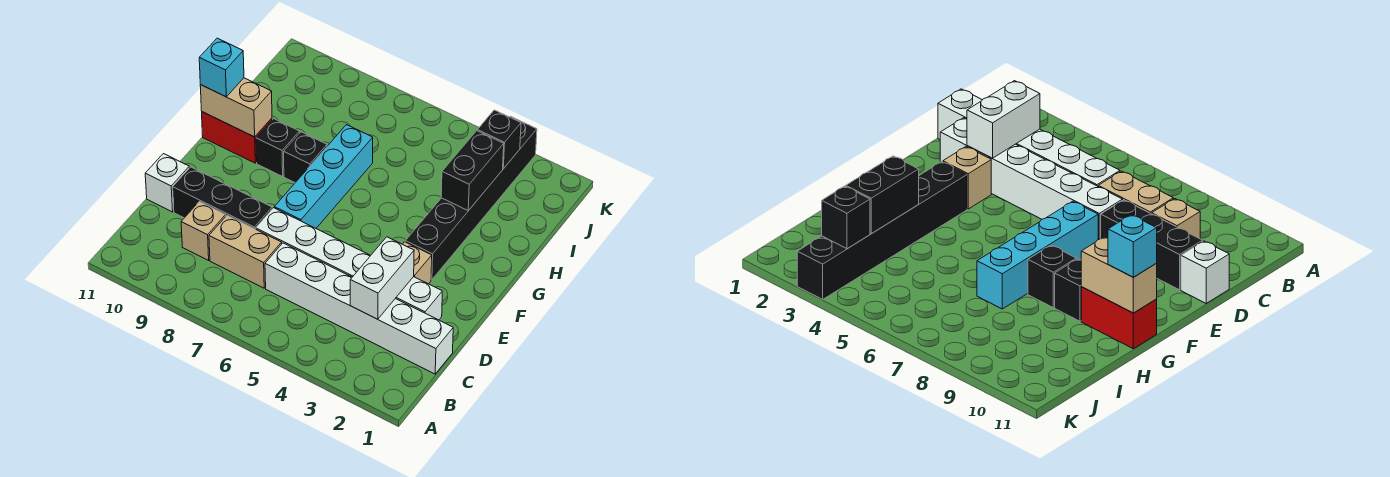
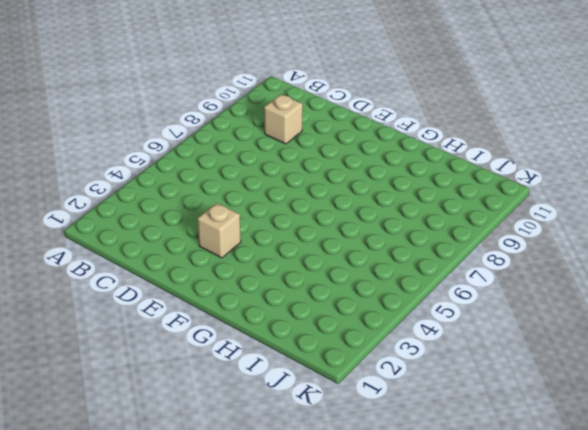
none -> white brick C1:C6 level 1
none -> tan brick C7:C8 level 1
none -> white brick D2:D7 level 1

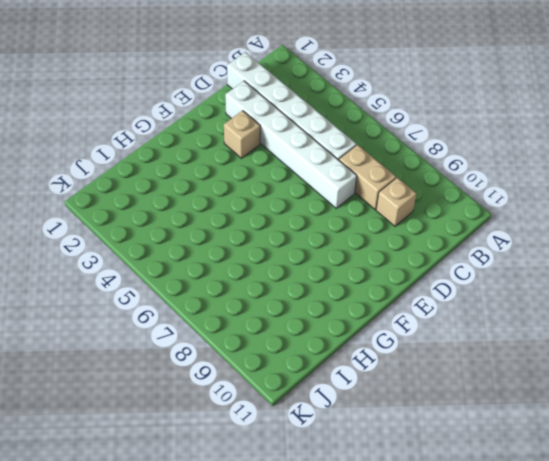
none -> black brick D8:D10 level 1
none -> white brick D11 level 1
none -> cyan brick E7:H7 level 1

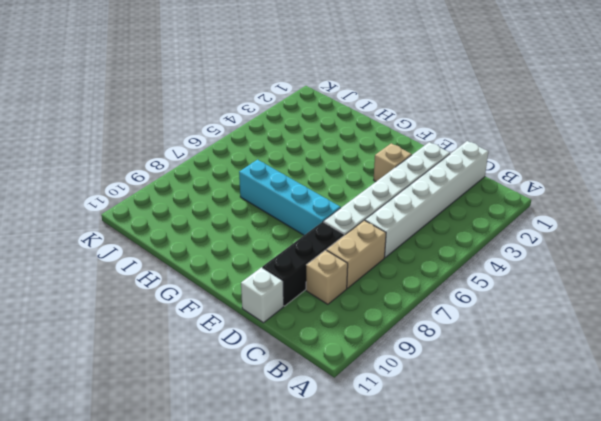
none -> black brick F3:K3 level 1
none -> black brick G8 level 1
none -> black brick G9 level 1

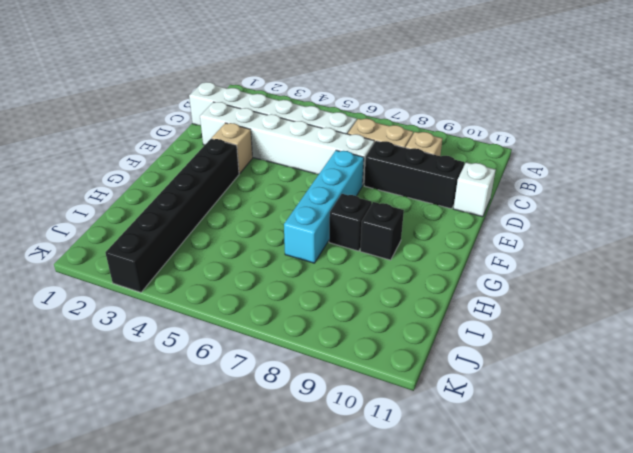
none -> red brick G10:G11 level 1
none -> white brick C3:D3 level 2
none -> tan brick G10:G11 level 2

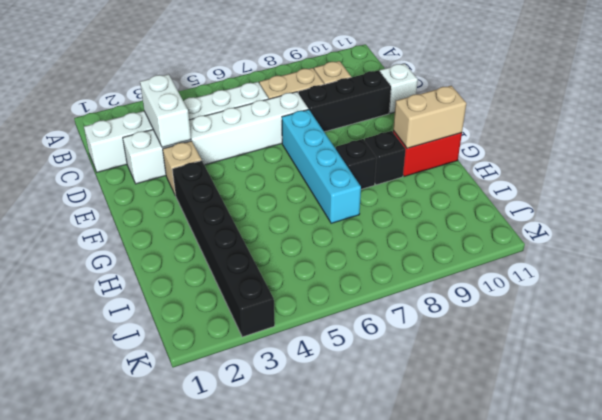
none -> black brick H3:I3 level 2
none -> black brick J3 level 2
none -> cyan brick G11 level 3

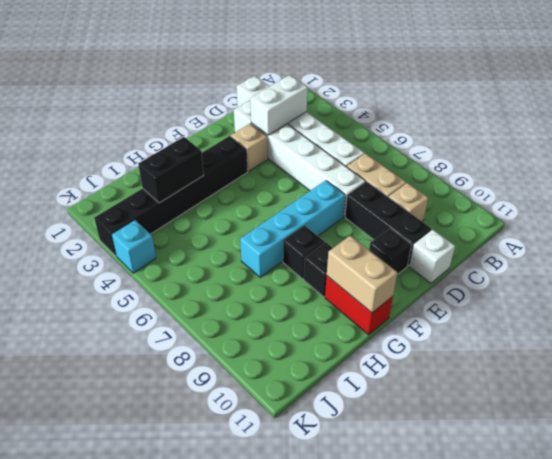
black brick E10 level 1 -> black brick J3 level 2
cyan brick K4 level 1 -> cyan brick G11 level 3

